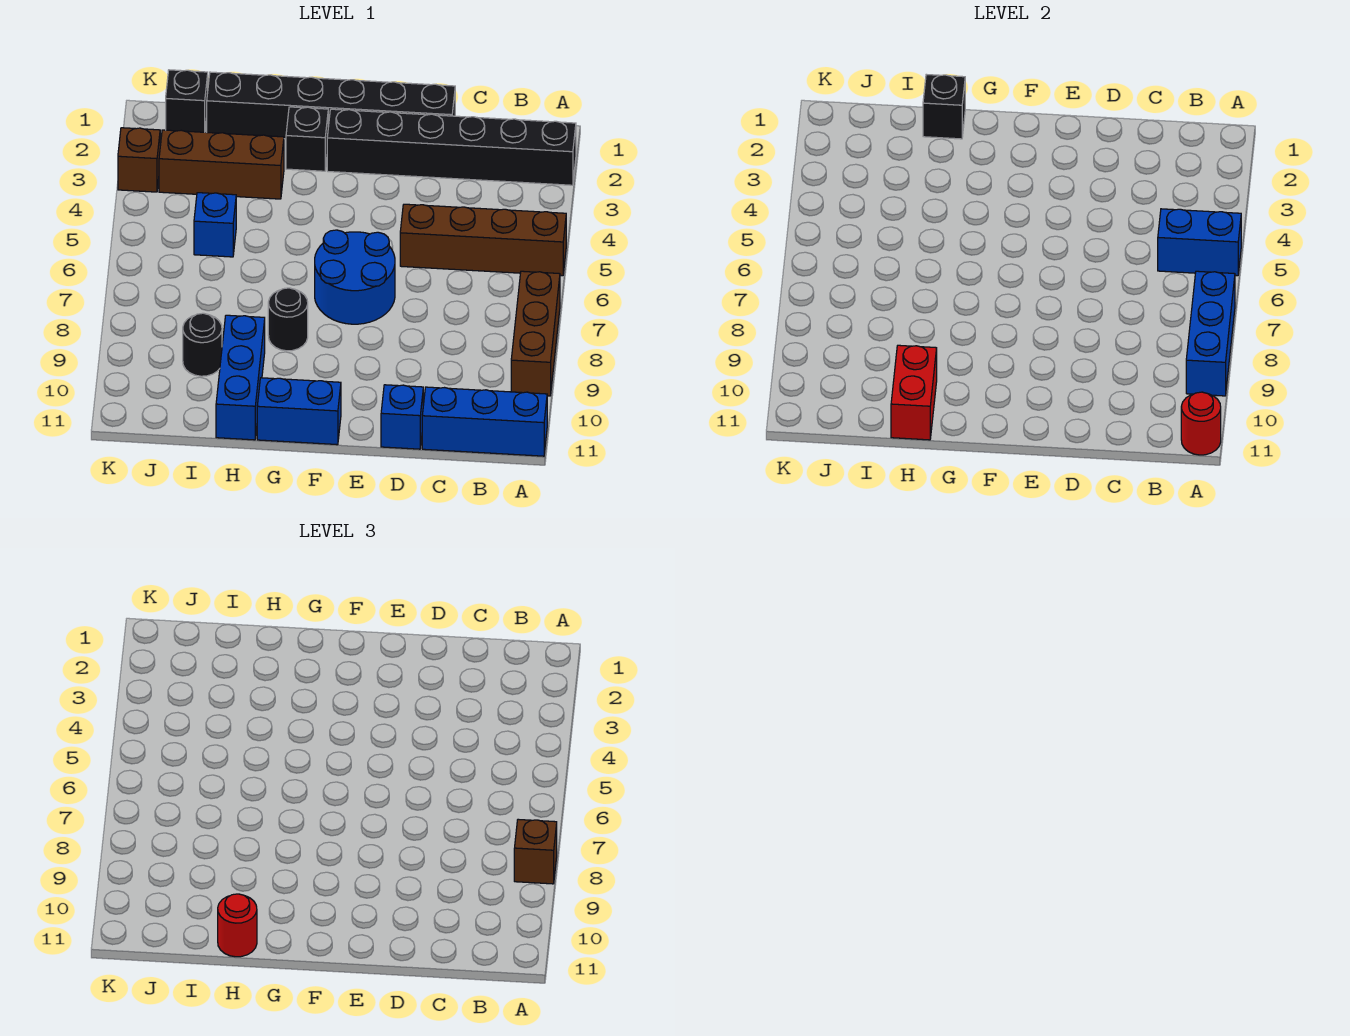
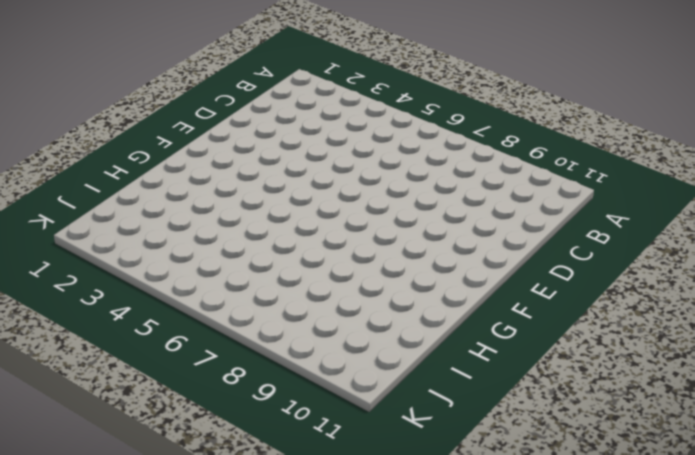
none -> black brick A2:F2 level 1
none -> brown brick A5:D5 level 1
none -> brown brick A7:A9 level 1

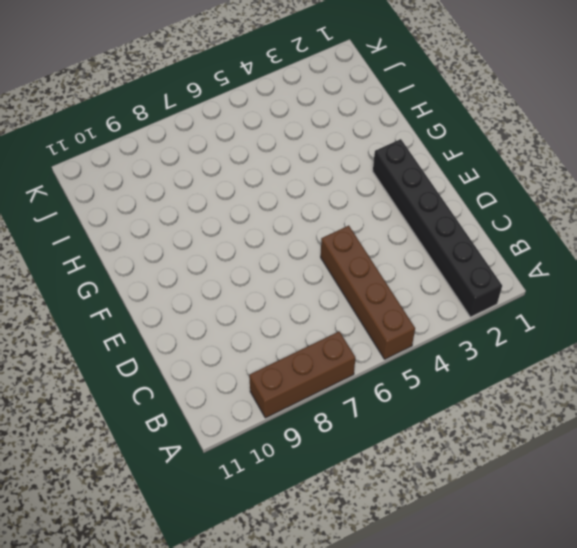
none -> blue brick A11:C11 level 1
none -> black brick D1:I1 level 1
none -> blue brick D11 level 1

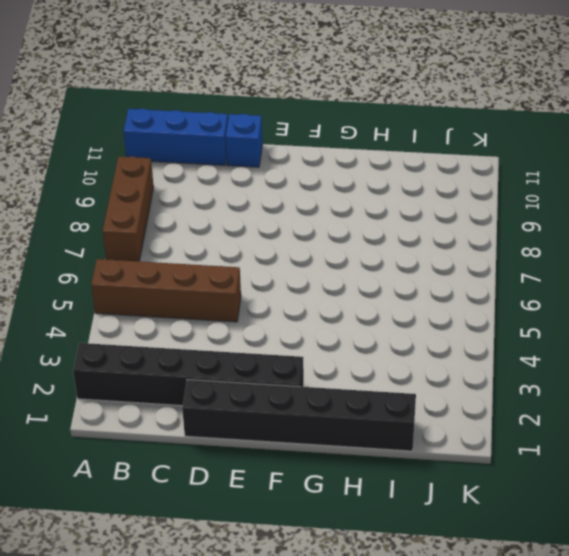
none -> blue round brick E6:F7 level 1
none -> blue brick F11:G11 level 1
none -> black brick G2 level 1

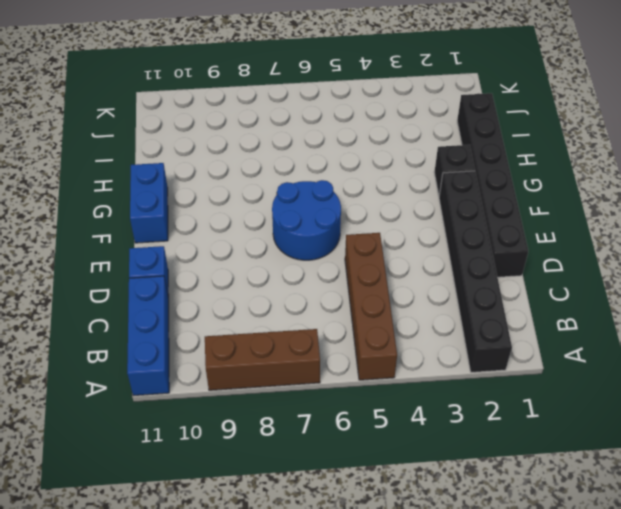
none -> black round brick G8 level 1
none -> brown brick H3:J3 level 1
none -> blue brick H9:H11 level 1

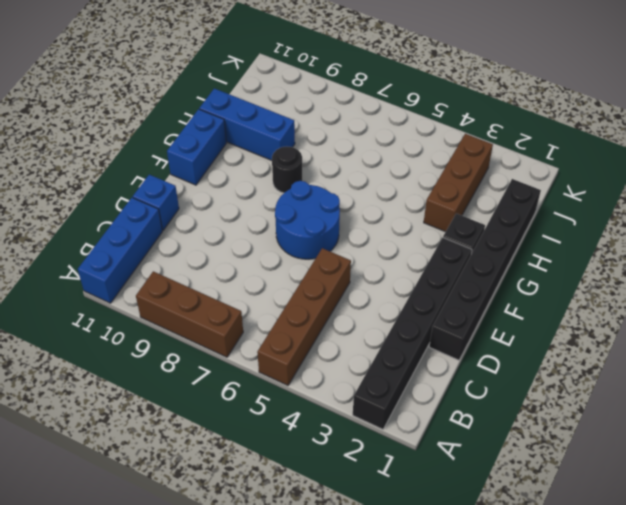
none -> blue brick I5 level 1
none -> black round brick I9 level 1
none -> black brick J1 level 1

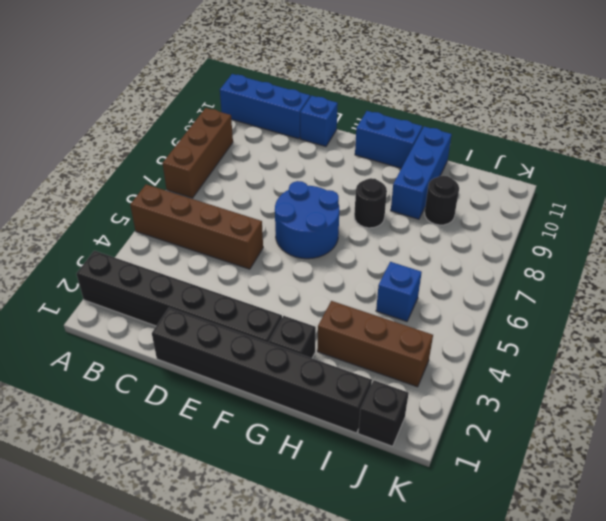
none -> brown brick K3 level 1
none -> blue brick A5:B5 level 2
none -> blue brick A7:A9 level 2

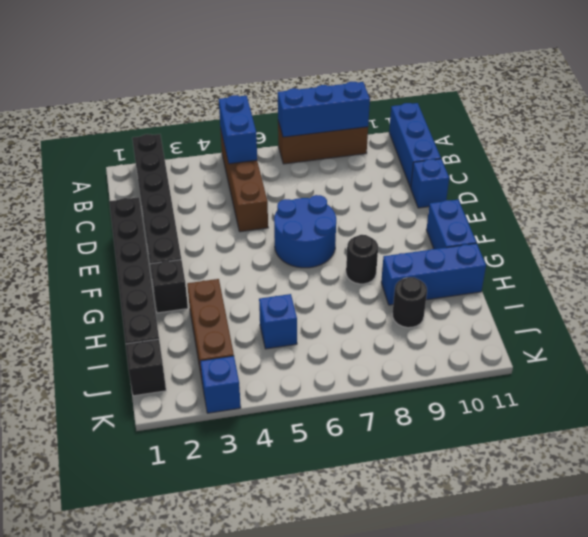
blue brick K3 level 1 -> brown brick K3 level 1
none -> red round brick A11 level 2
none -> black brick H1 level 2
none -> red brick H10:H11 level 2

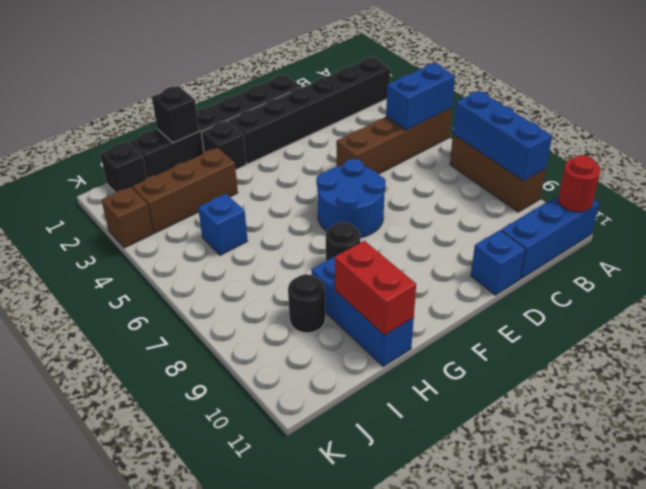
none -> blue brick F11:G11 level 1
none -> brown brick A8 level 3
none -> red round brick H11 level 3

